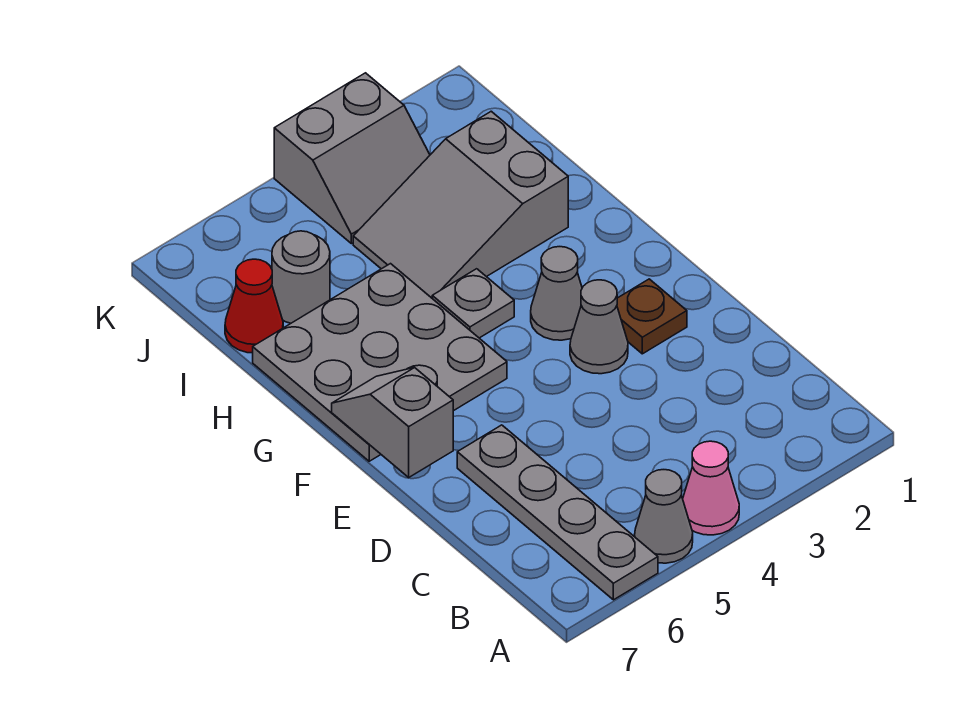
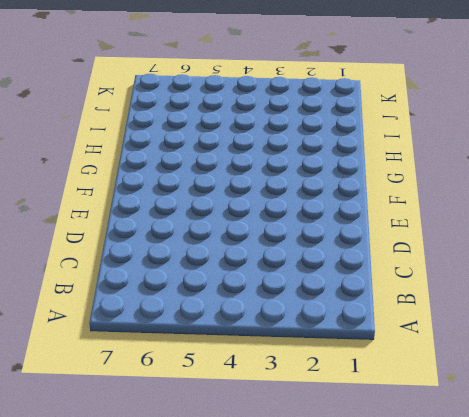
none -> pink cone A4 level 1
none -> grey cone A5 level 1
none -> grey plate A6:D6 level 1

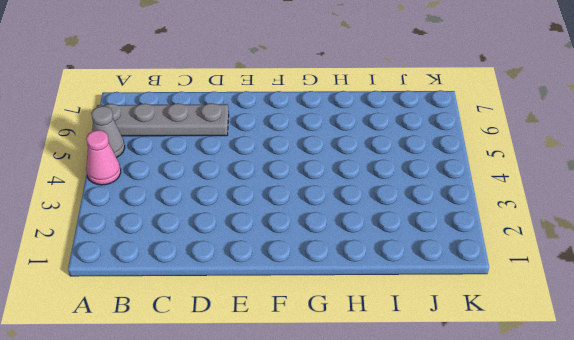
none -> brown plate E2 level 1
none -> grey cone E3 level 1
none -> grey cone F3 level 1

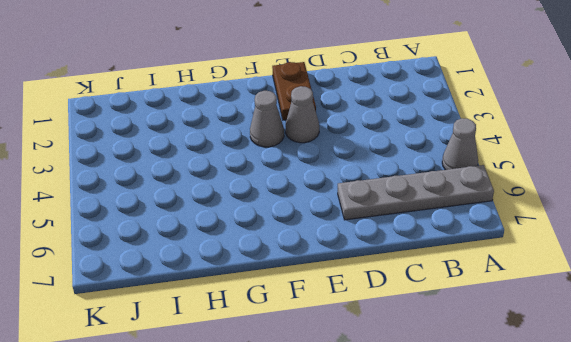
brown plate E1:E2 level 1 -> brown plate E2 level 1
none -> pink cone A4 level 1
none -> grey plate F5:H7 level 1
none -> grey plate G4 level 1

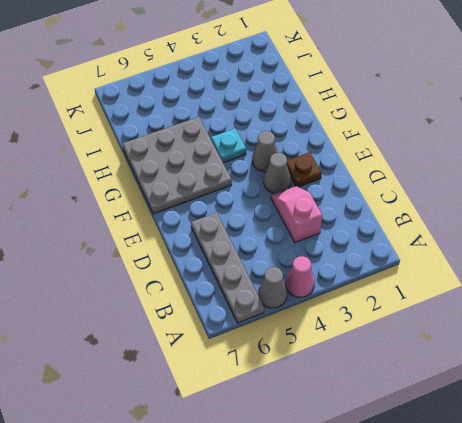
pink slope C3:D3 level 1 top C -> none
cyan plate G4 level 1 -> grey plate G4 level 1
none -> grey slope H2:I4 level 1 top 2
none -> grey round brick I6 level 1
none -> red cone I7 level 1

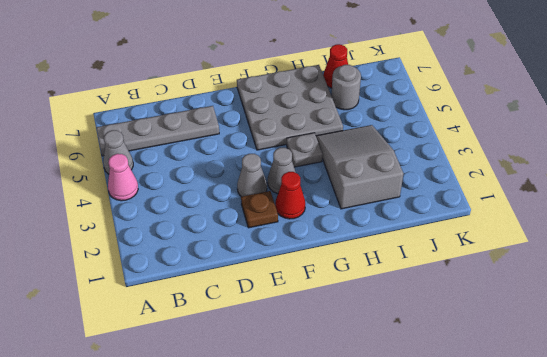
red cone F2 level 1 -> none
none -> grey slope J3:K4 level 1 top K
none -> grey slope E7:F7 level 2 top E

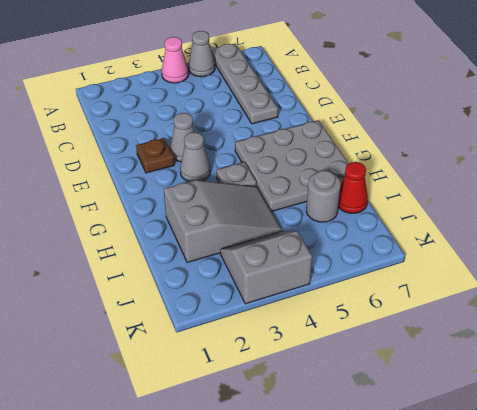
none -> grey slope E7:F7 level 2 top E

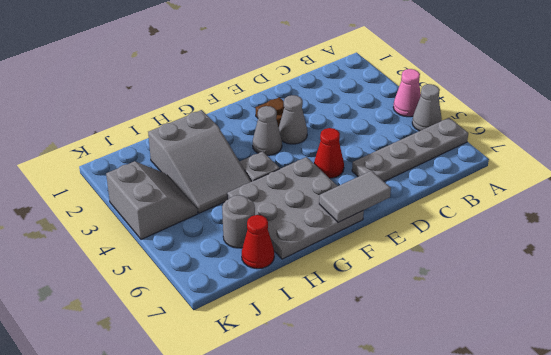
red cone E5 level 1 -> none
grey tile E7:F7 level 2 -> grey slope E7:F7 level 2 top E

